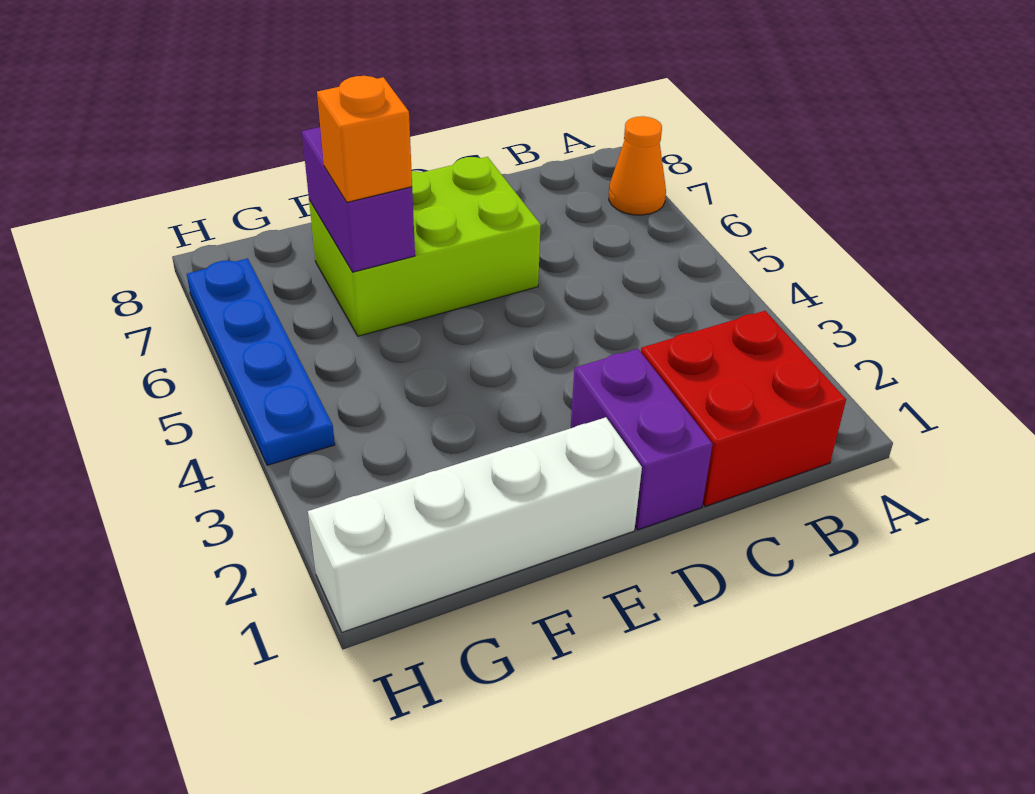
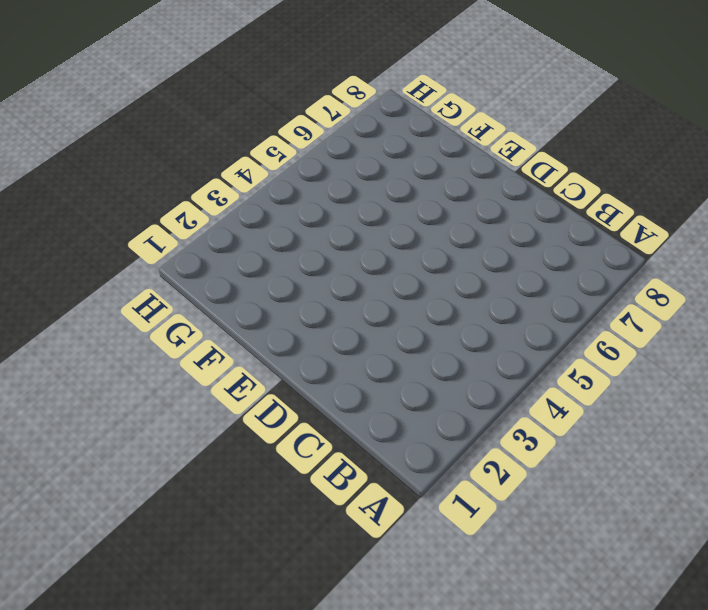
none -> orange cone A7 level 1
none -> red brick B1:C2 level 1

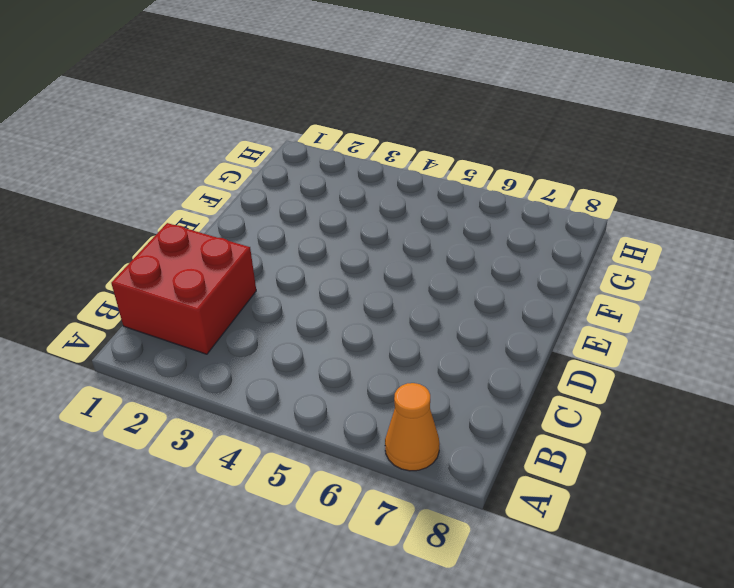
none -> purple brick D1:D2 level 1
none -> lime brick D6:F7 level 1

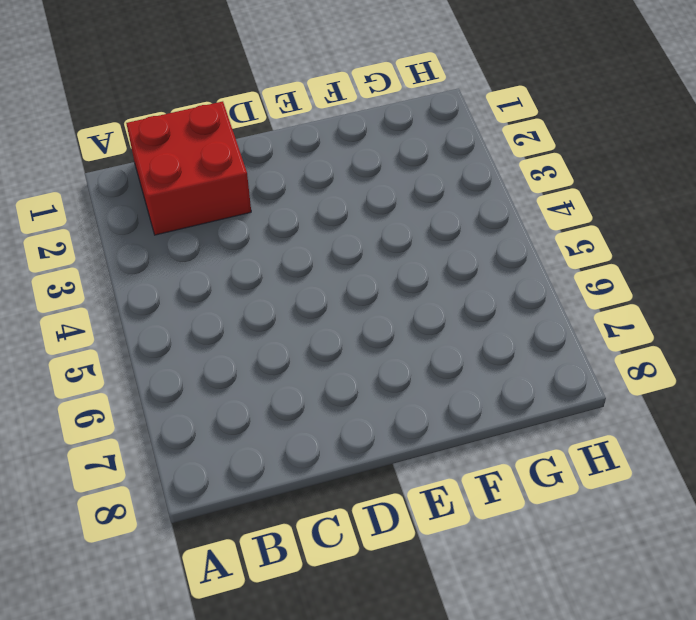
none -> orange cone A7 level 1
none -> purple brick D1:D2 level 1

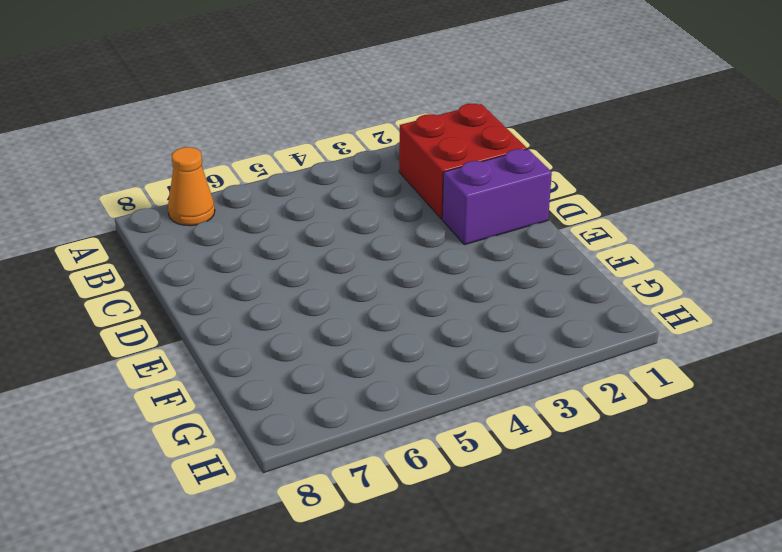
none -> lime brick D6:F7 level 1
none -> white brick E1:H1 level 1

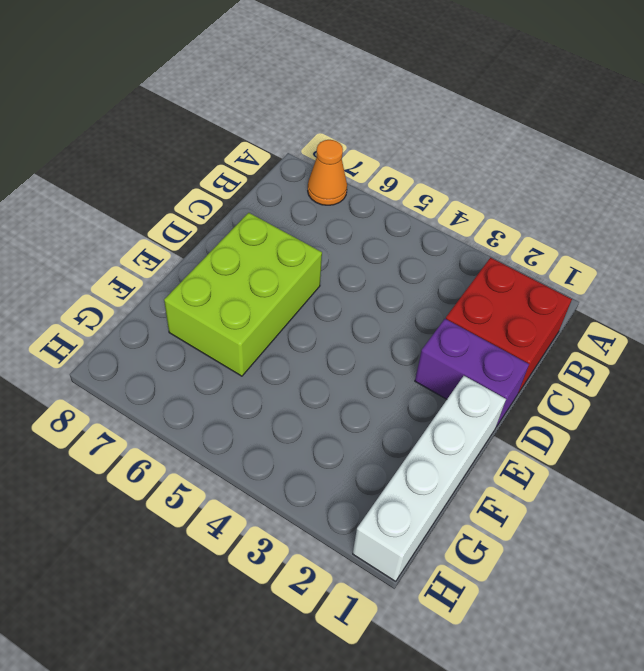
none -> blue plate H4:H7 level 1
none -> purple brick F6:F7 level 2

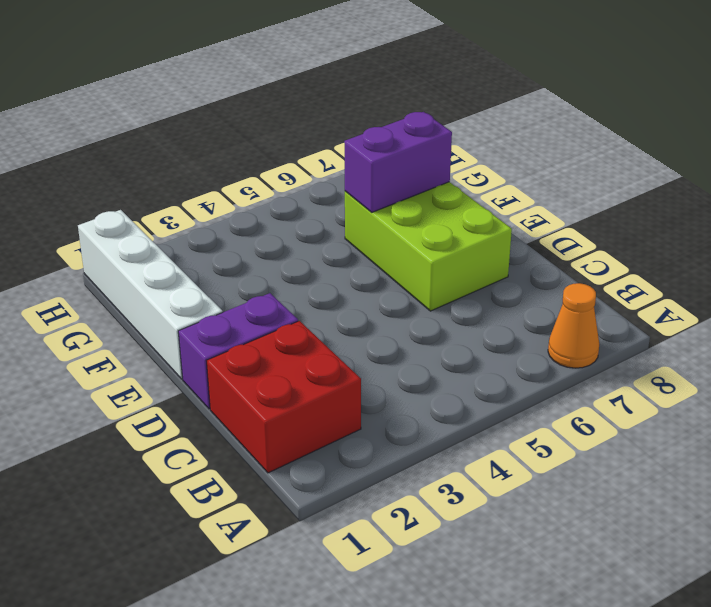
none -> blue plate H4:H7 level 1
none -> orange brick F6 level 3

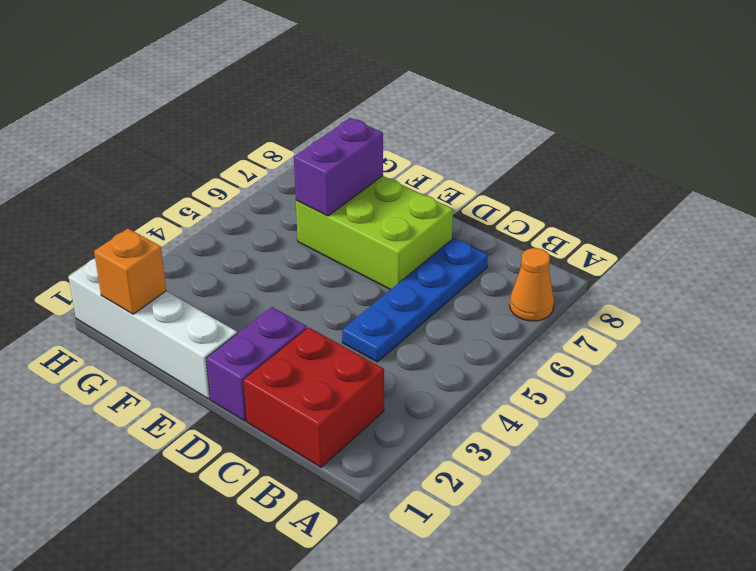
blue plate C4:C7 level 1 -> blue plate H4:H7 level 1
orange brick G1 level 2 -> orange brick F6 level 3

